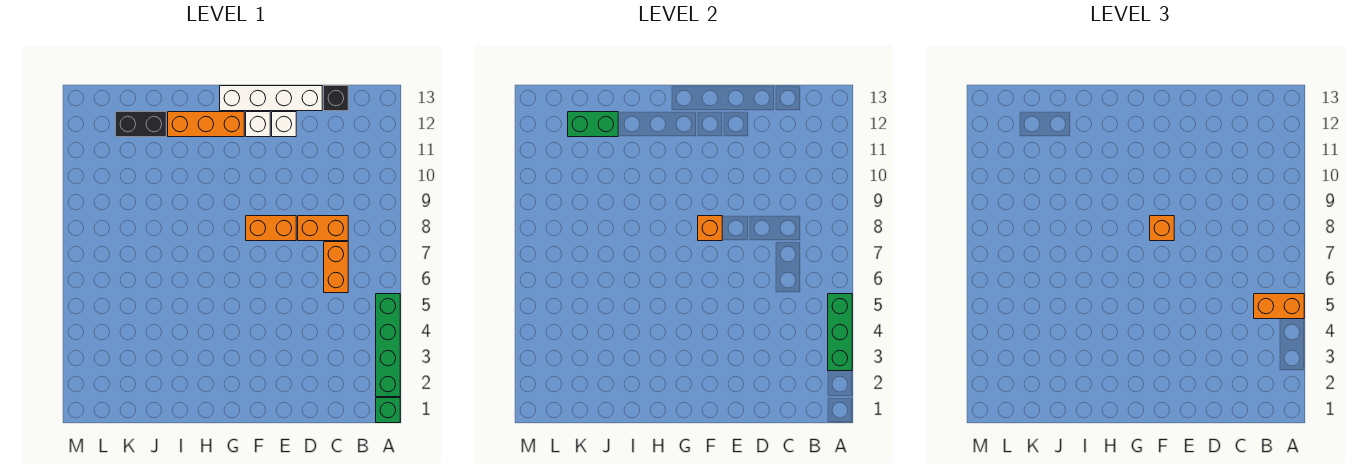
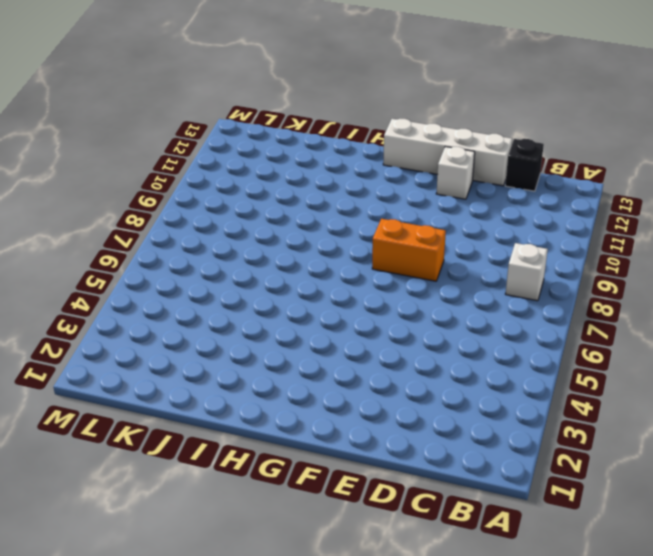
white brick B8 level 1 -> white brick F12 level 1
none -> green brick A1 level 1
none -> green brick A2:A5 level 1
none -> orange brick C6:C7 level 1

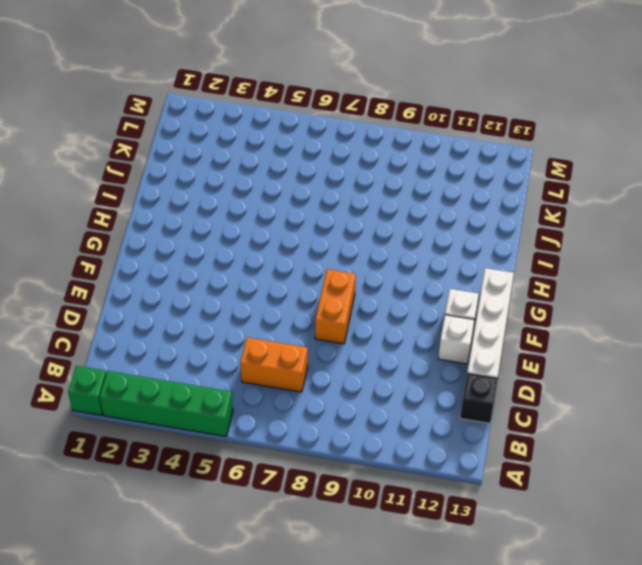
none -> orange brick C8:D8 level 1
none -> orange brick G12:I12 level 1
none -> black brick J12:K12 level 1

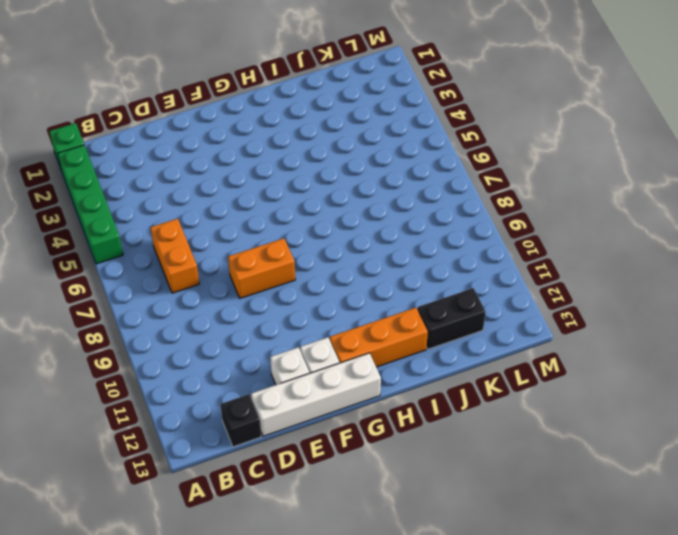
none -> orange brick C8:D8 level 1
none -> green brick A3:A5 level 2
none -> orange brick F8 level 2

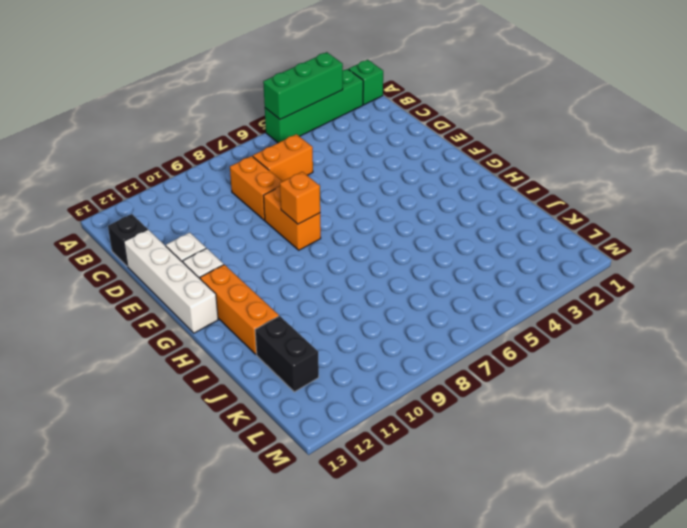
none -> green brick J12:K12 level 2
none -> orange brick A5:B5 level 3
none -> orange brick F8 level 3

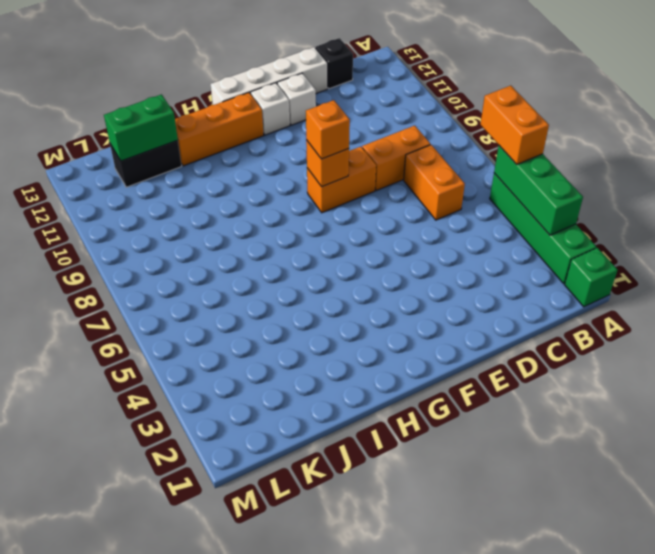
orange brick A5:A6 level 3 -> orange brick A5:B5 level 3

